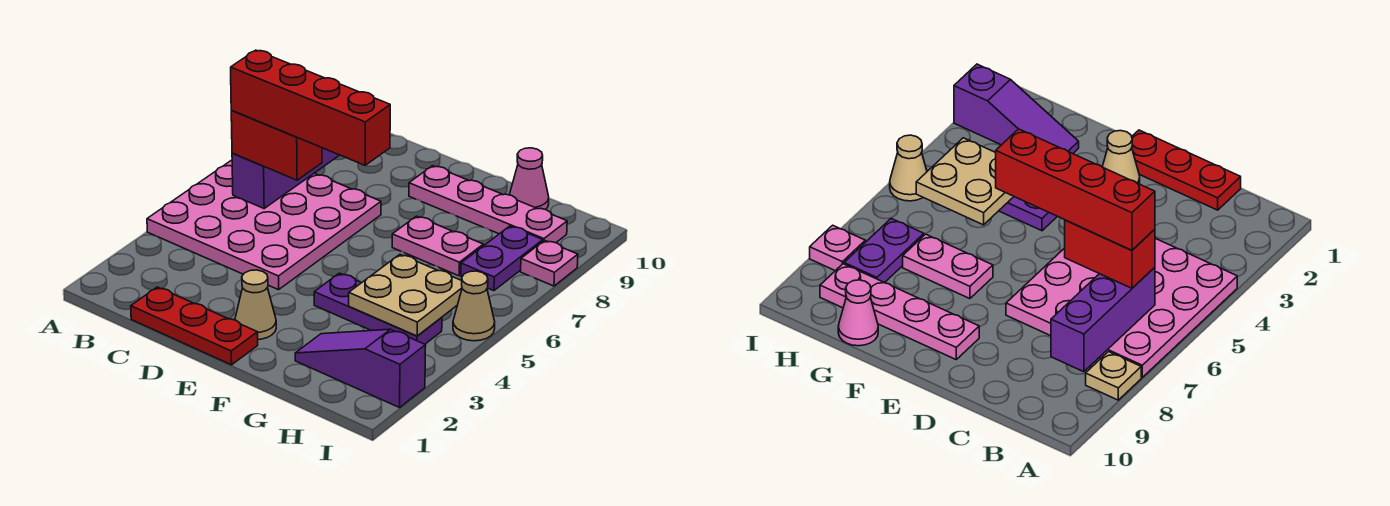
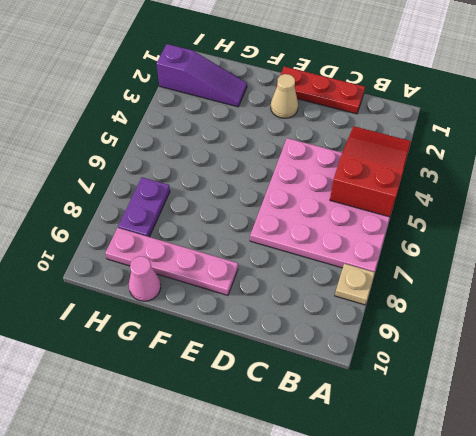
red slope A3:B5 level 2 top 5 -> none
none -> purple plate F4:H4 level 1
none -> pink plate F7:G7 level 1
none -> tan cone I5 level 1

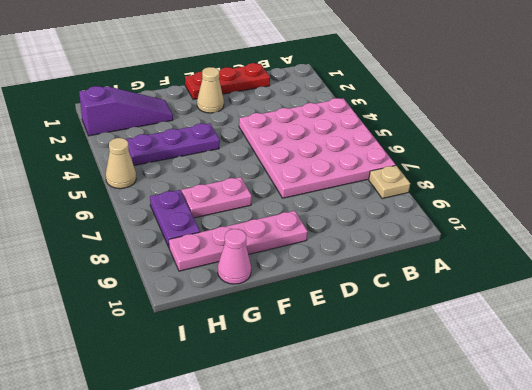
none -> pink plate I8 level 1
none -> purple brick B6:B8 level 2
none -> tan plate G4:H5 level 2

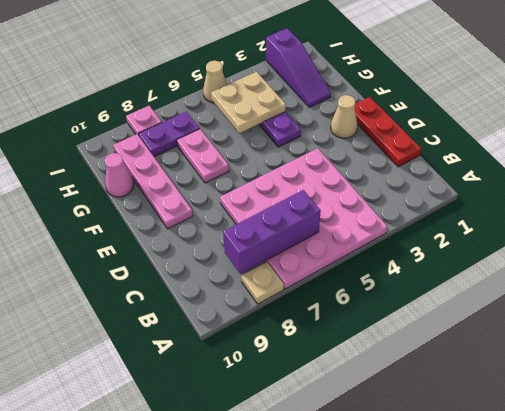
none -> red brick B6:C6 level 3
none -> red brick B6:E6 level 4

